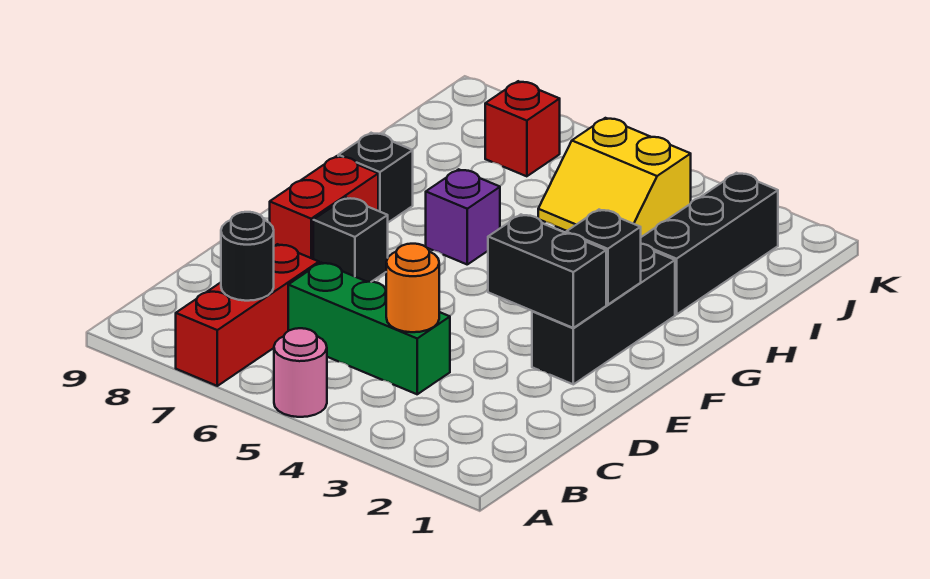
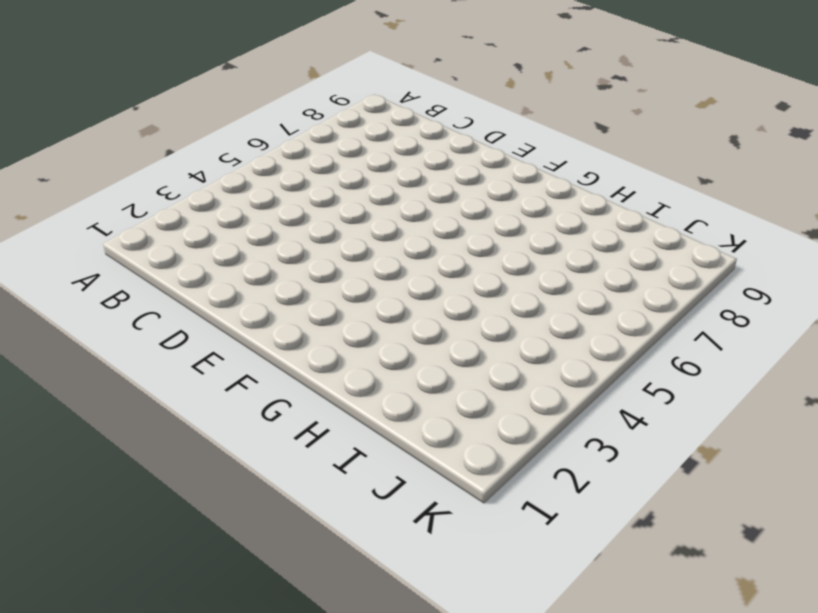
none -> pink round brick A5 level 1
none -> red brick A7:C7 level 1
none -> green brick C4:C6 level 1

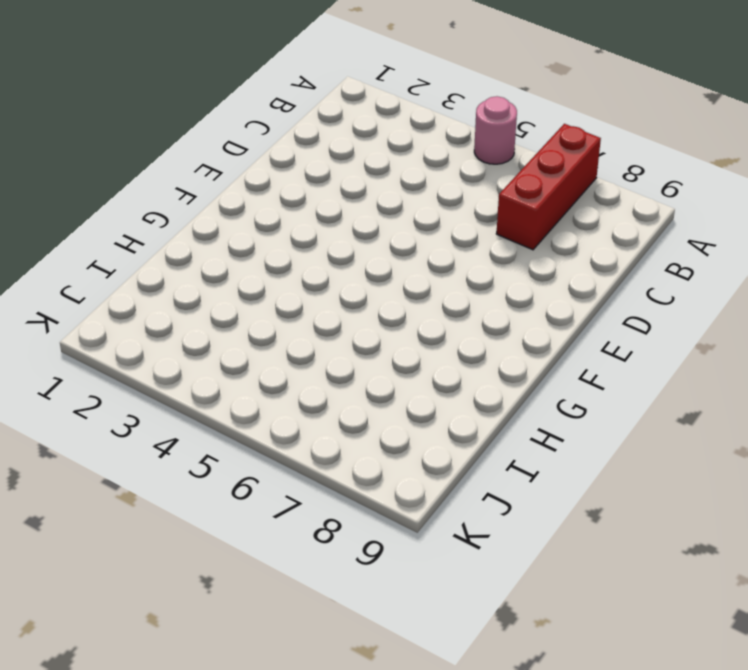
none -> green brick C4:C6 level 1
none -> black brick E2:G2 level 1
none -> black brick E7 level 1

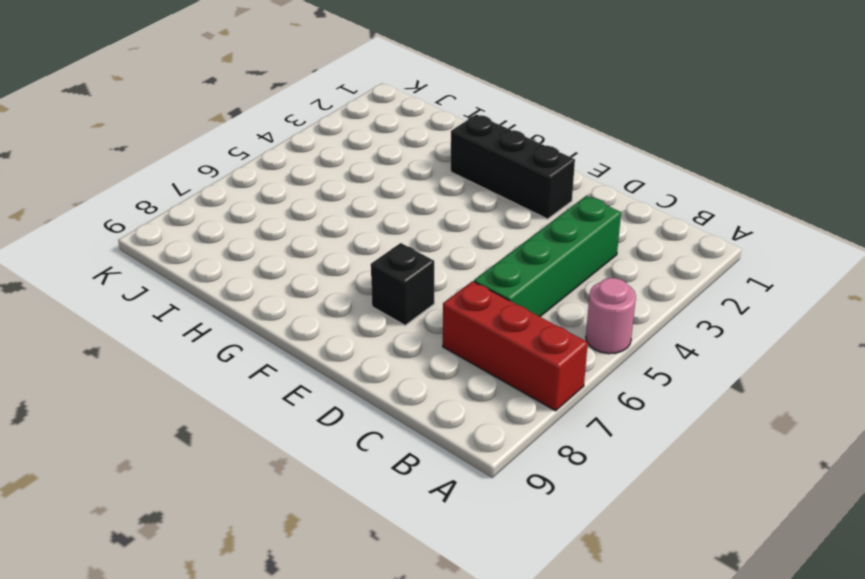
green brick C3:C6 level 1 -> green brick C4:C6 level 1
none -> red brick E8:F8 level 1
none -> purple brick G6 level 1
none -> black brick G8 level 1

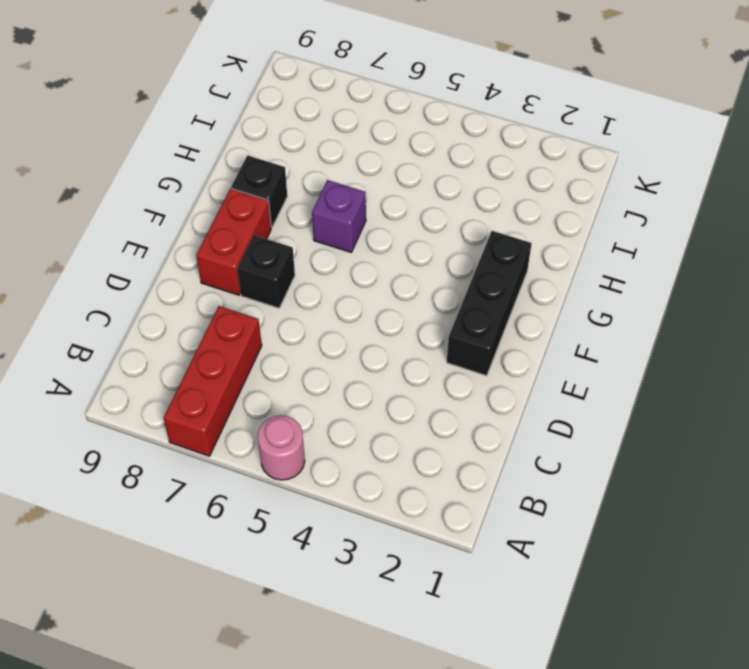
none -> green brick C4:C6 level 1
none -> black brick H2:J2 level 1
none -> yellow slope I4:J5 level 1 top J

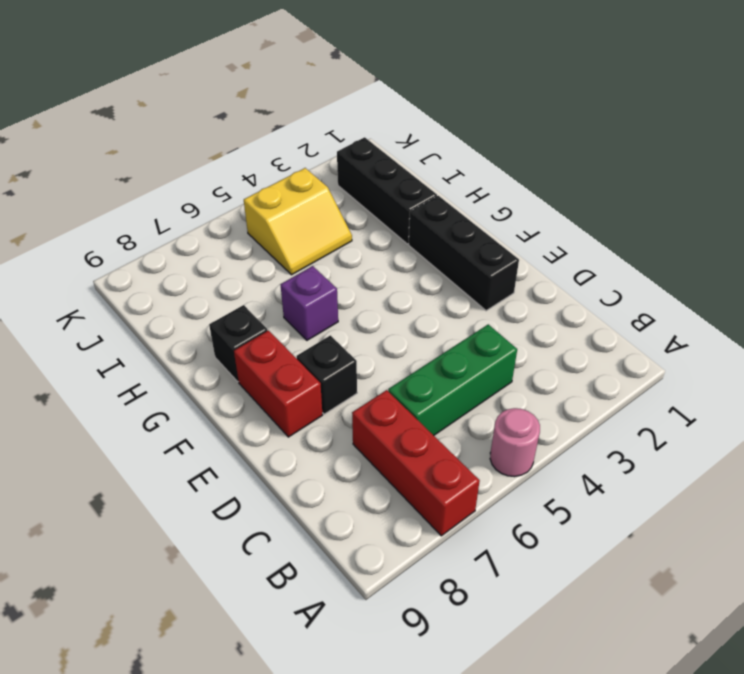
none -> red brick J7 level 1
none -> black round brick B7 level 2
none -> orange round brick C4 level 2

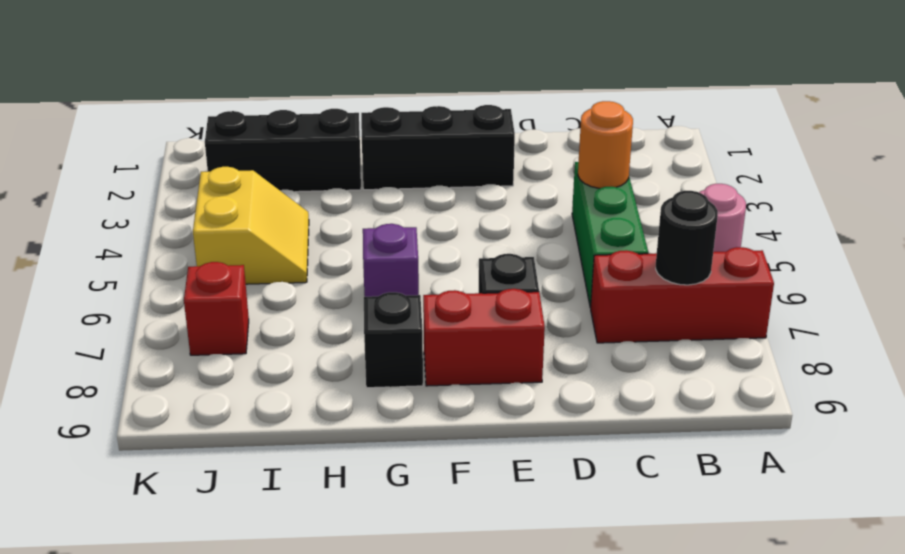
none -> black brick E2:E3 level 2
none -> black brick F2 level 2

